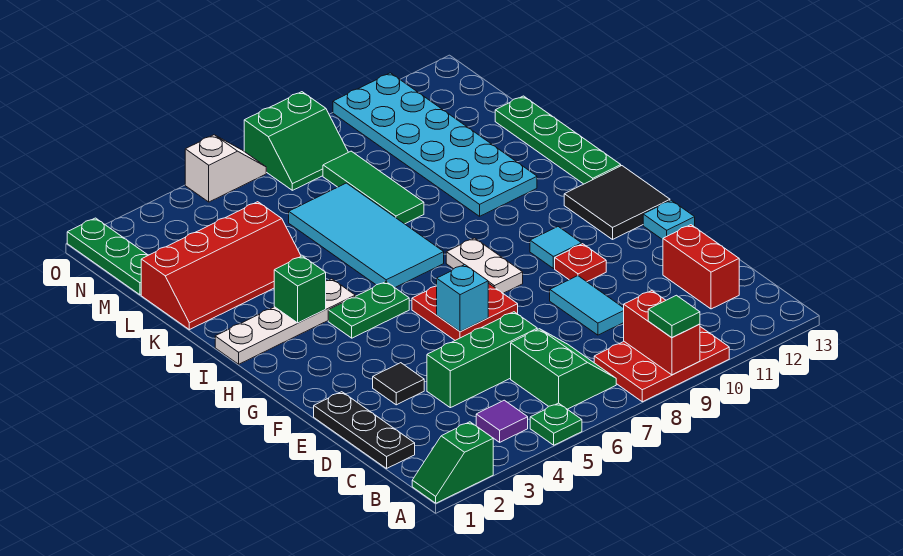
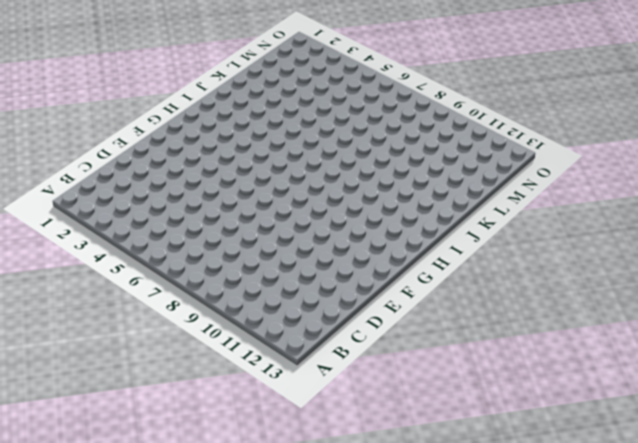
none -> green slope A1:A2 level 1 top 2
none -> green plate A5 level 1
none -> red plate A8:B10 level 1
none -> purple tile B4 level 1

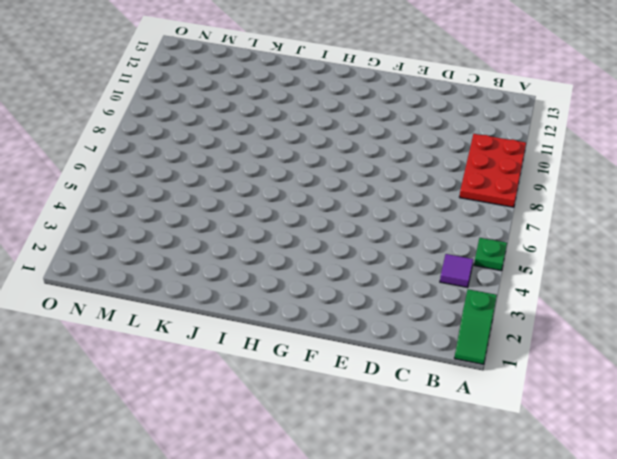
none -> green slope B6:C7 level 1 top 6
none -> black plate C1:E1 level 1
none -> red brick C12:D12 level 1
none -> green brick D4:D6 level 1

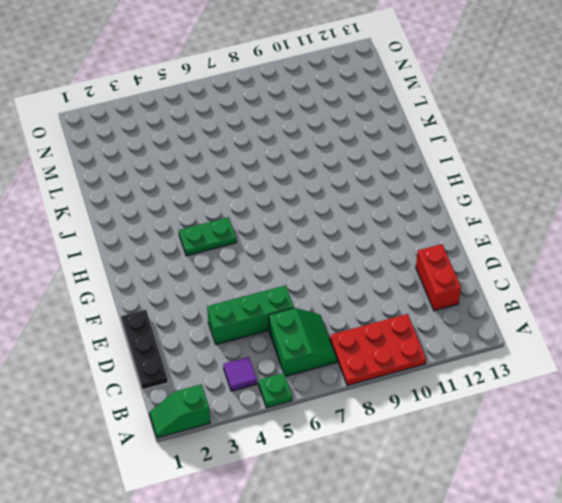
none -> cyan tile D9:E9 level 1
none -> black tile E3 level 1
none -> red plate F6:G7 level 1
none -> red plate F10 level 1

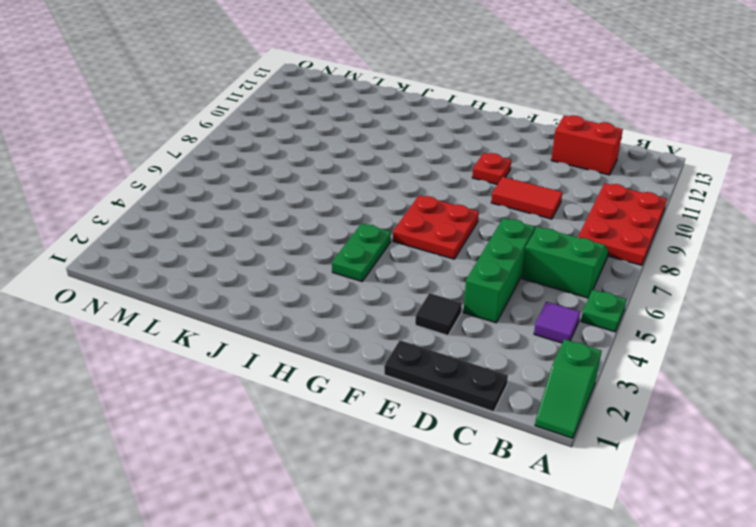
red tile D9:E9 level 1 -> cyan tile D9:E9 level 1
none -> cyan plate F13 level 1
none -> white plate G8:H8 level 1
none -> cyan tile G10 level 1
none -> black tile G12:H13 level 1

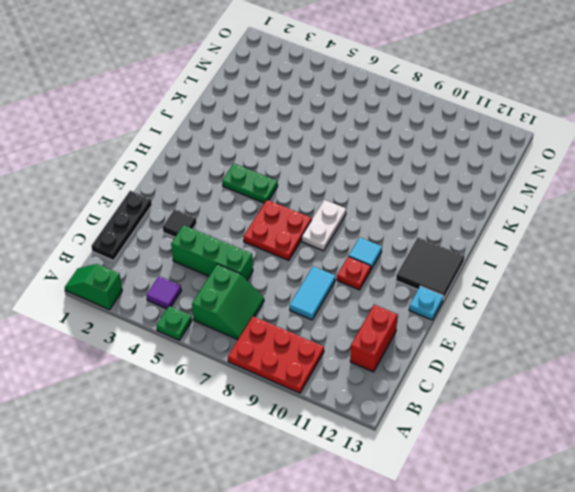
none -> white plate I1:I4 level 1
none -> cyan tile I6:L7 level 1
none -> green plate I13:L13 level 1
none -> cyan plate J10:O11 level 1

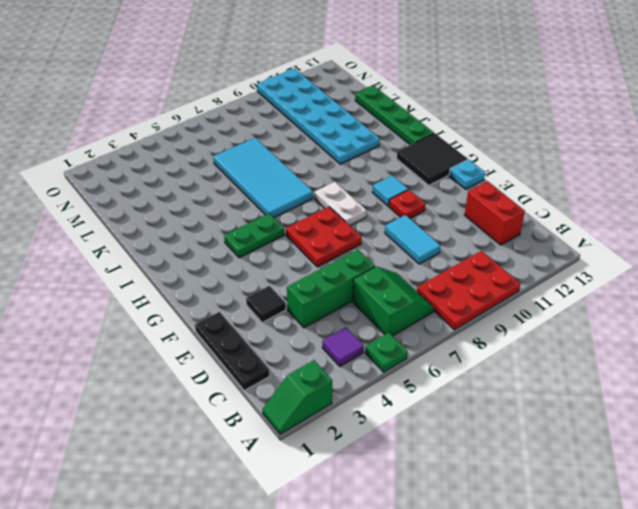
none -> white plate I1:I4 level 1
none -> red slope K1:L4 level 1 top L
none -> green tile K8:M8 level 1
none -> green plate M1:O1 level 1

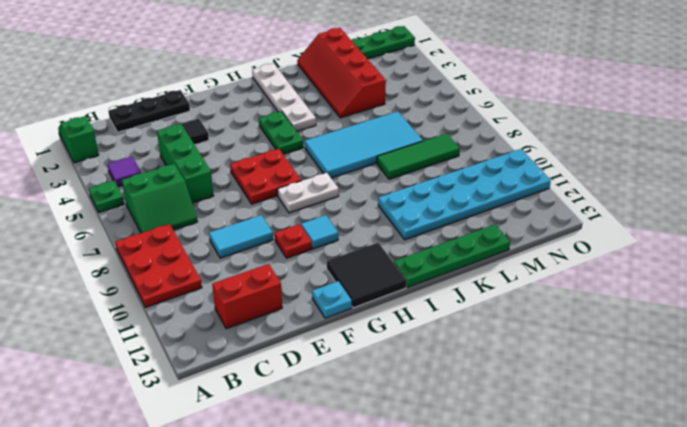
none -> green slope N7:O8 level 1 top O
none -> white slope O5:O6 level 1 top 5
none -> red brick A9:B9 level 2
none -> cyan brick F6 level 2

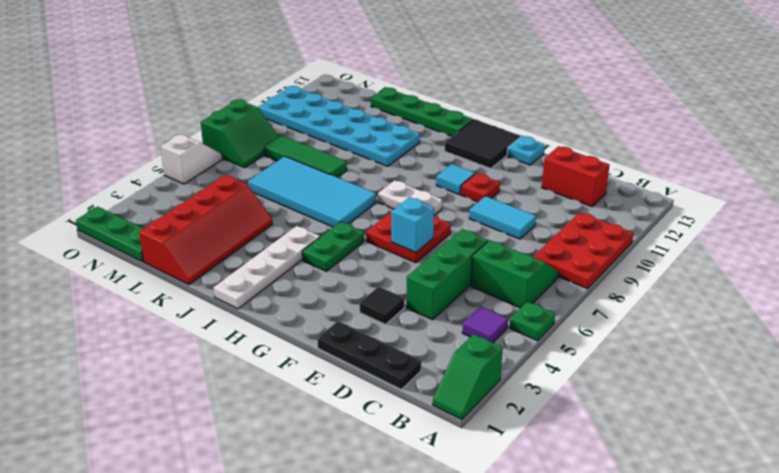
none -> red brick A9:B9 level 2
none -> green brick I3 level 2
none -> green tile A9 level 3

